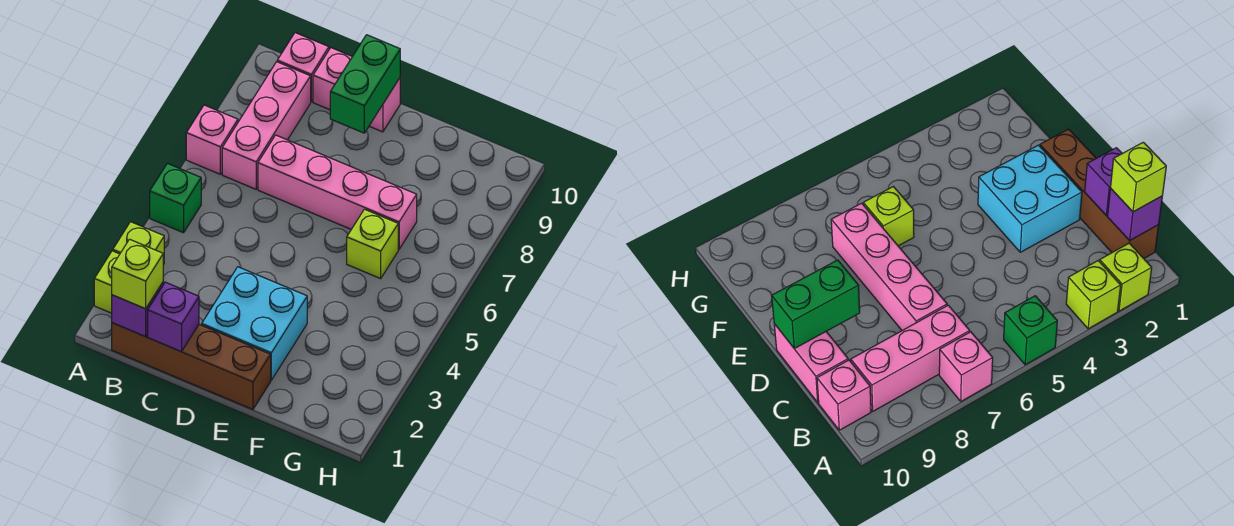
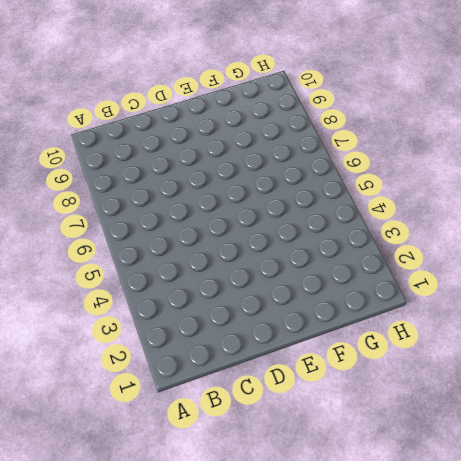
none -> lime brick A2 level 1
none -> lime brick A3 level 1
none -> green brick A5 level 1

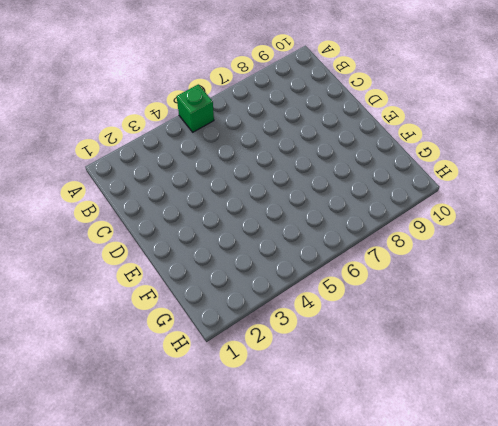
none -> lime brick A2 level 1
none -> lime brick A3 level 1
none -> pink brick A7 level 1

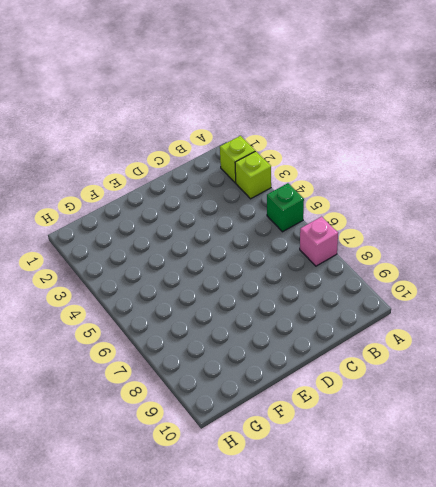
none -> brown brick B1:E1 level 1
none -> pink brick B7:B9 level 1
none -> pink brick B10 level 1

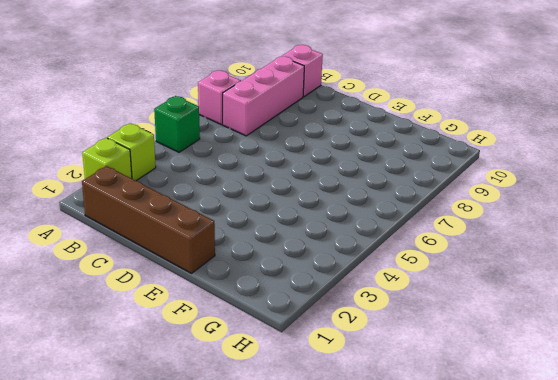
none -> pink brick C7:F7 level 1
none -> pink brick C10:D10 level 1
none -> cyan brick D2:E3 level 1

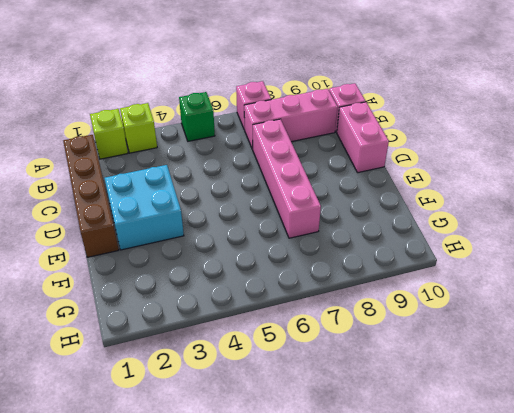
none -> lime brick F6 level 1
none -> purple brick B1 level 2
none -> purple brick C1 level 2

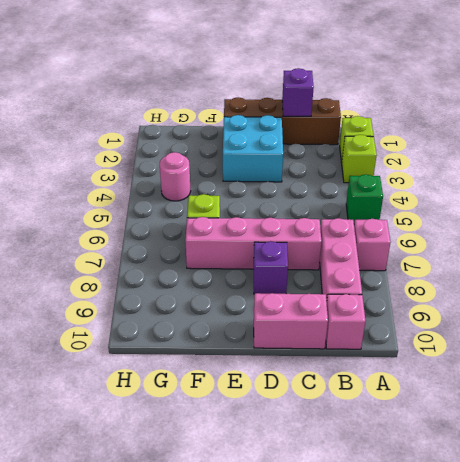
purple brick D8 level 1 -> purple brick B1 level 2
pink round brick G4 level 1 -> none
none -> green brick D9:D10 level 2
none -> lime brick B1 level 3

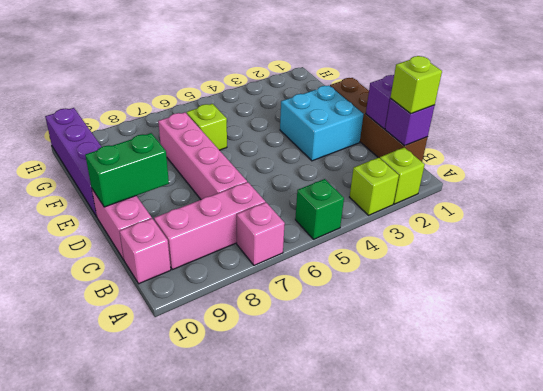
purple brick E10:H10 level 1 -> none

